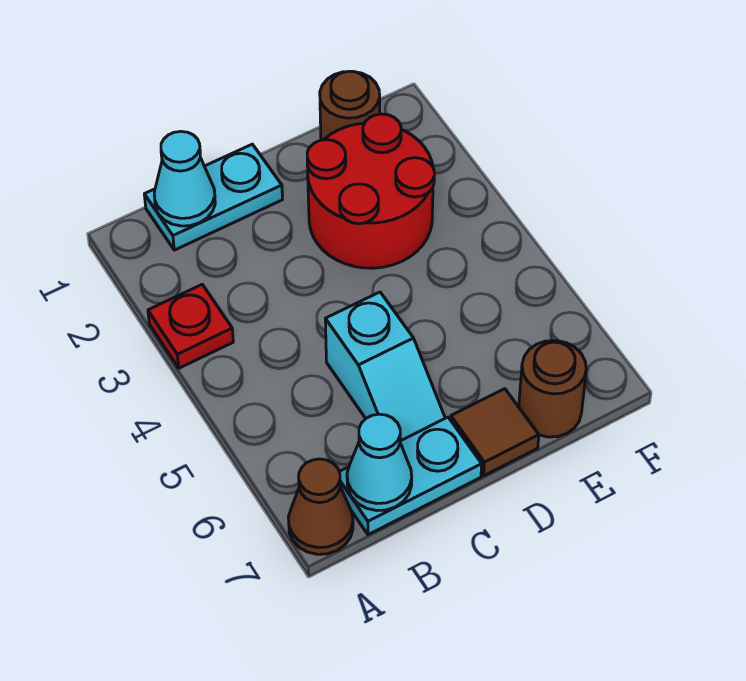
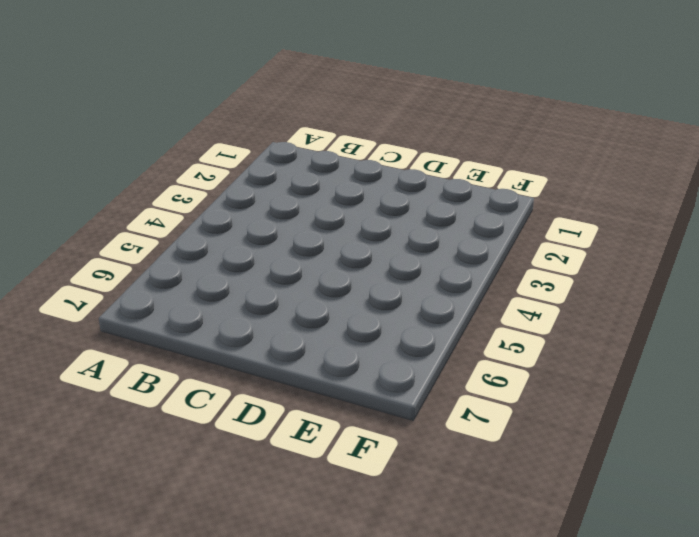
none -> red plate A3 level 1
none -> brown cone A7 level 1

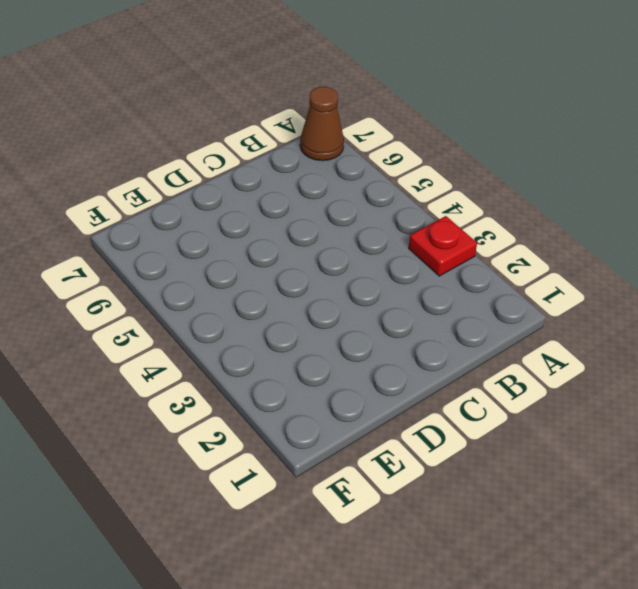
none -> cyan plate B1:C1 level 1
none -> cyan plate B7:C7 level 1

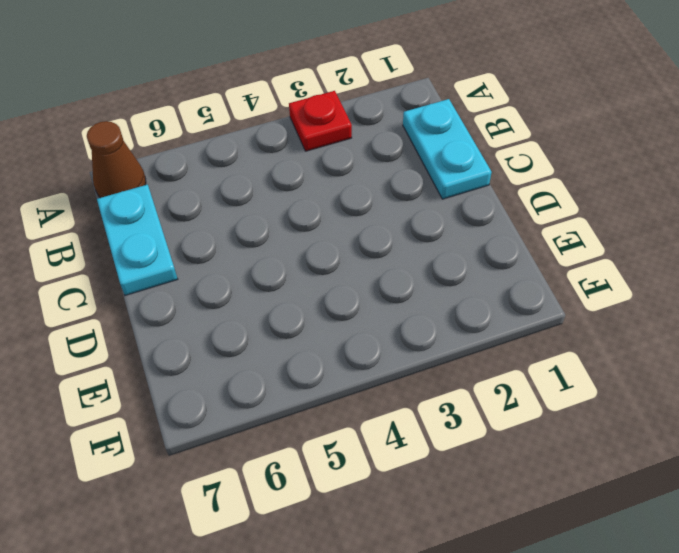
none -> cyan slope C5:C6 level 1 top 5
none -> red round brick D2:E3 level 1

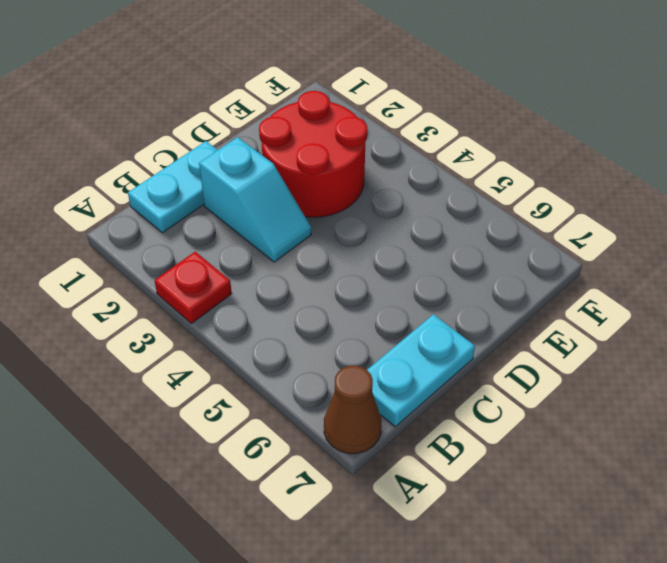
cyan slope C2:C3 level 1 top 2 -> cyan slope C5:C6 level 1 top 5
none -> brown tile D7 level 1
none -> brown round brick E1 level 1

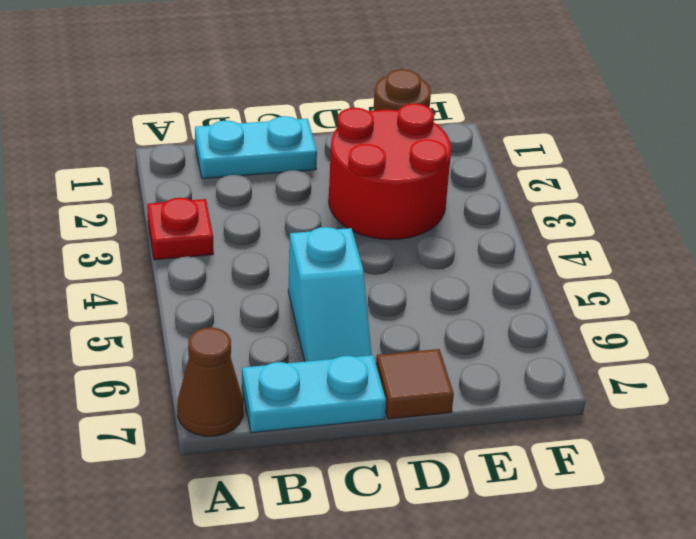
none -> brown round brick E7 level 1
none -> cyan cone B1 level 2

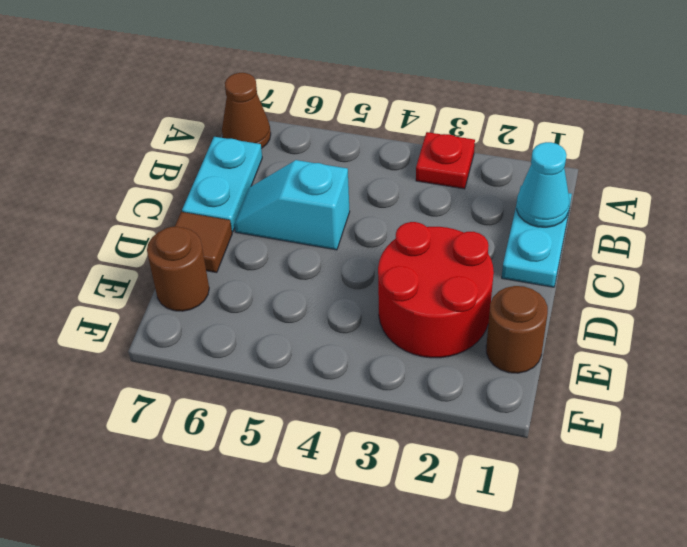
none -> cyan cone B7 level 2

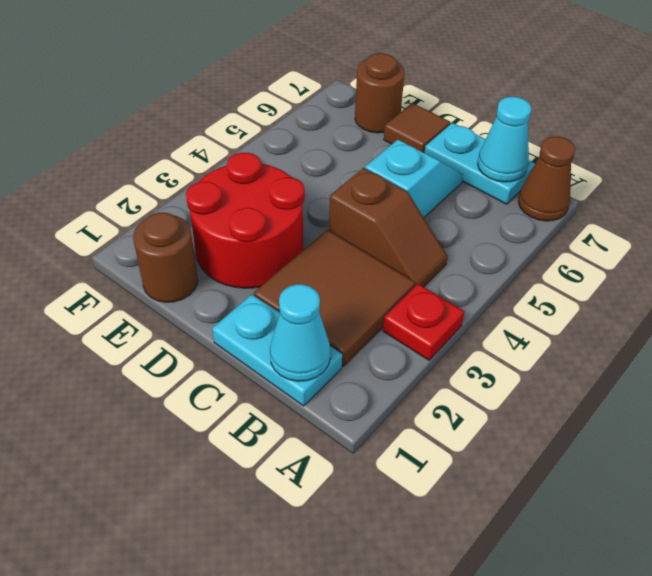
brown tile B2:C3 level 1 -> none
brown slope B4:C4 level 1 top C -> none

